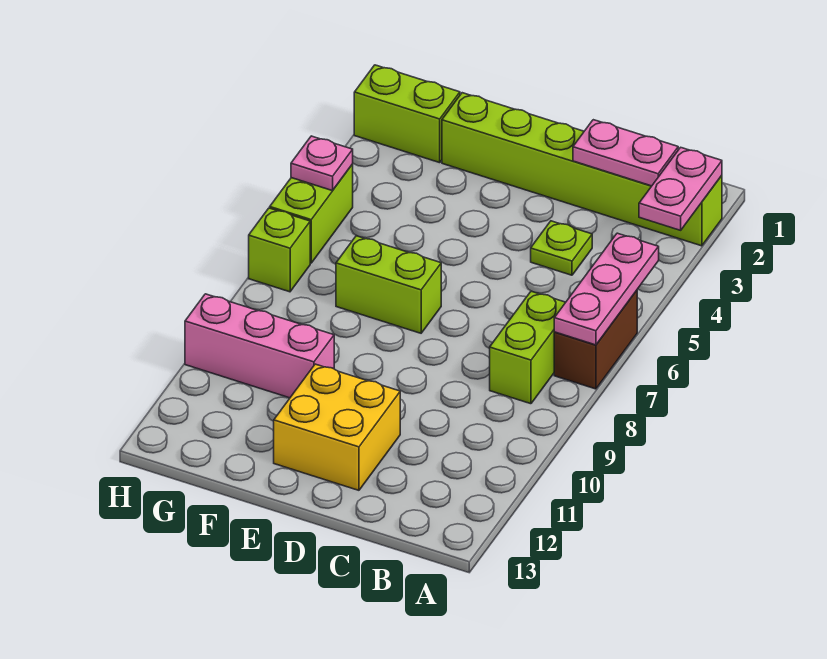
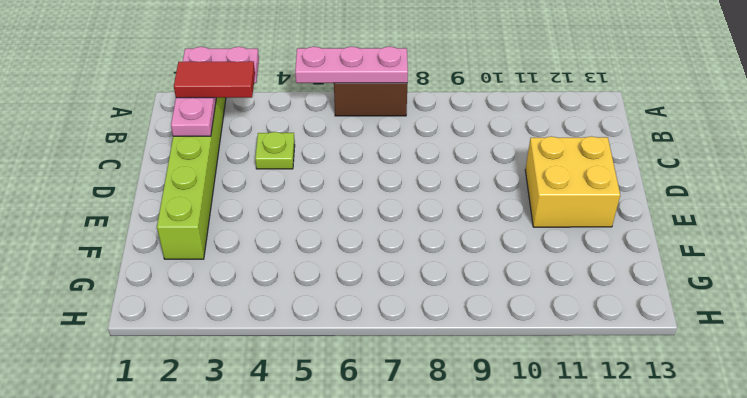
red tile B2:B3 level 3 -> none
none -> lime brick B7:B8 level 1
none -> lime brick E7:F7 level 1
none -> pink brick F10:H10 level 1

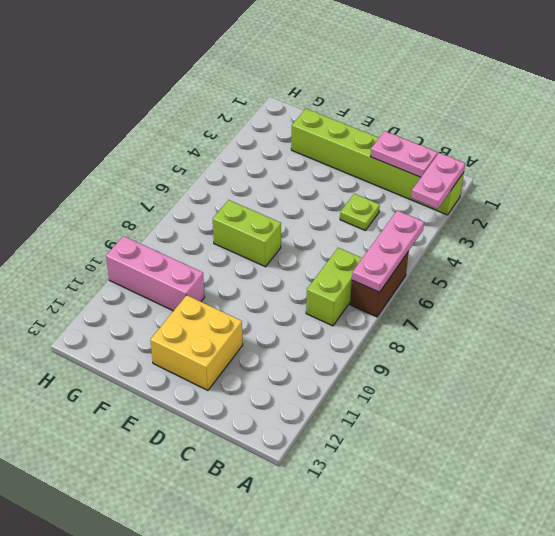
none -> lime brick G2:H2 level 1
none -> lime brick H5:H6 level 1
none -> lime brick H7 level 1

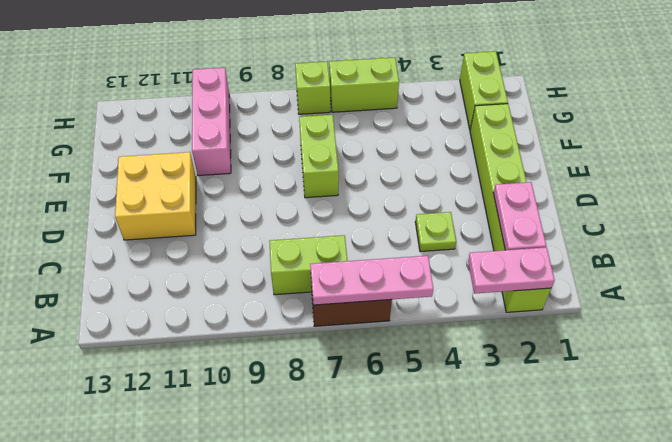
none -> pink plate H5 level 2

